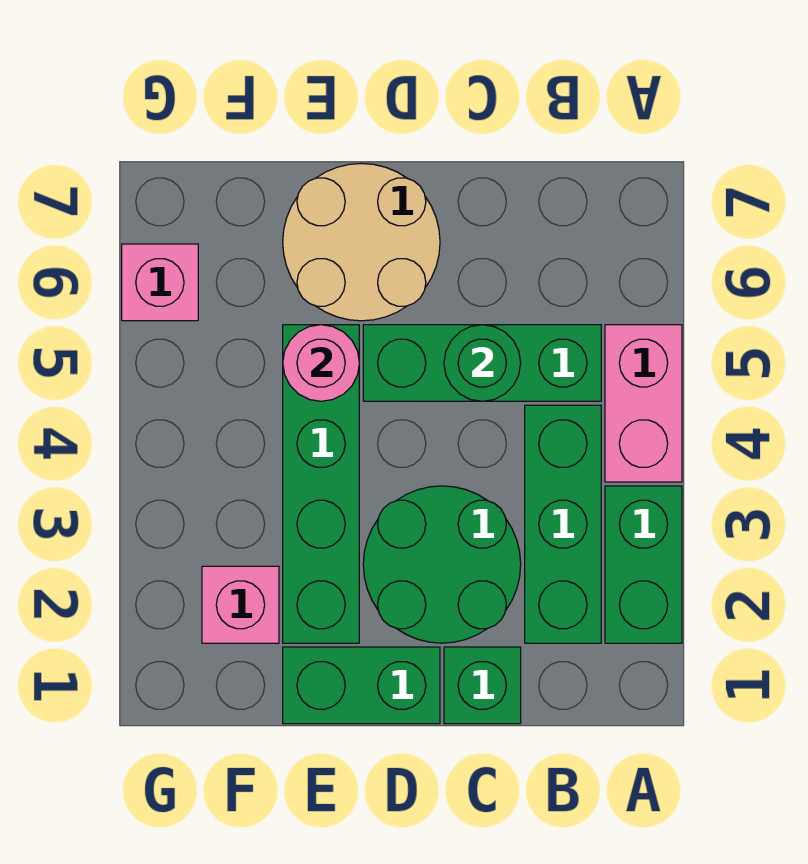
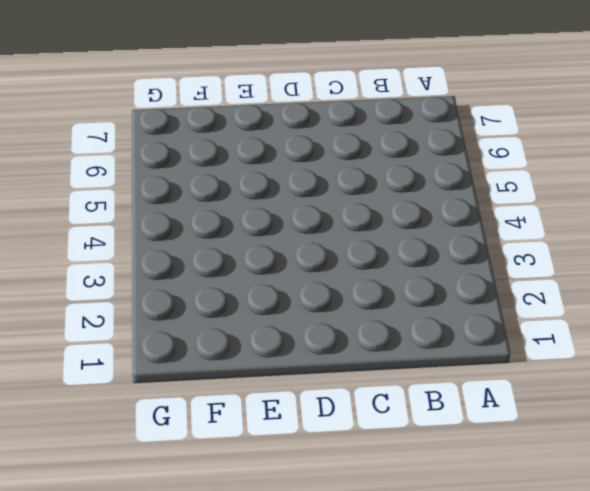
none -> green brick A2:A3 level 1
none -> pink brick A4:A5 level 1
none -> green brick B2:B4 level 1

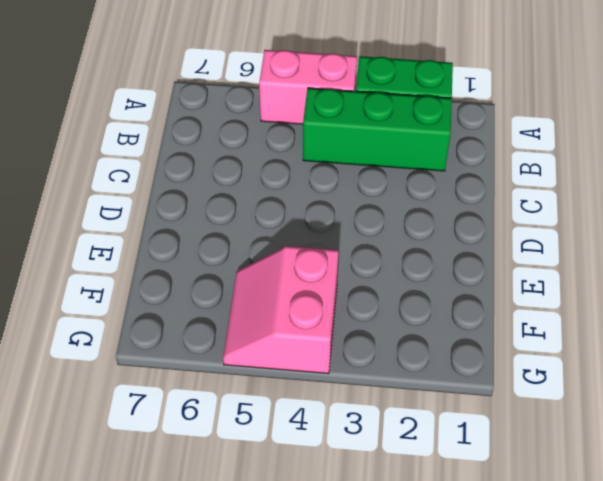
pink slope F4:G5 level 1 top 4 -> none
none -> green brick B5:D5 level 1
none -> green brick C1 level 1
none -> green round brick C2:D3 level 1

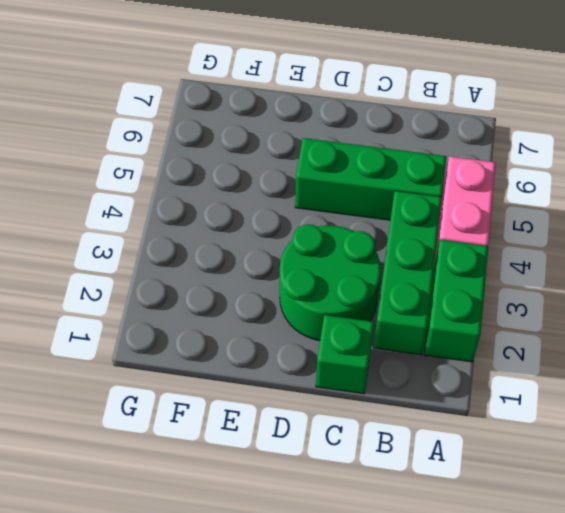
none -> green brick D1:E1 level 1
none -> tan round brick D6:E7 level 1
none -> green brick E2:E5 level 1

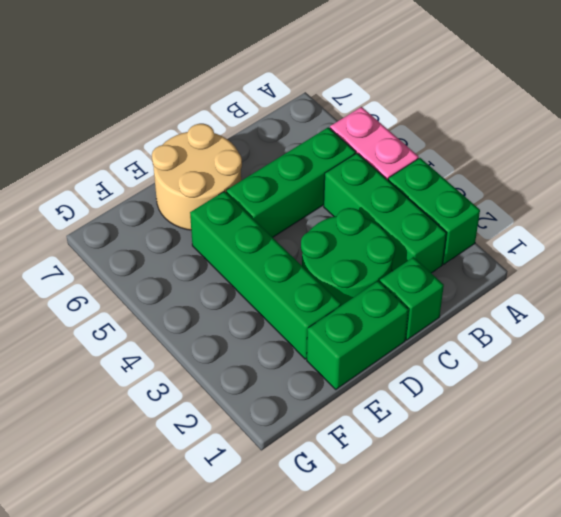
none -> pink brick F2 level 1
none -> pink brick G6 level 1
none -> green round brick C5 level 2

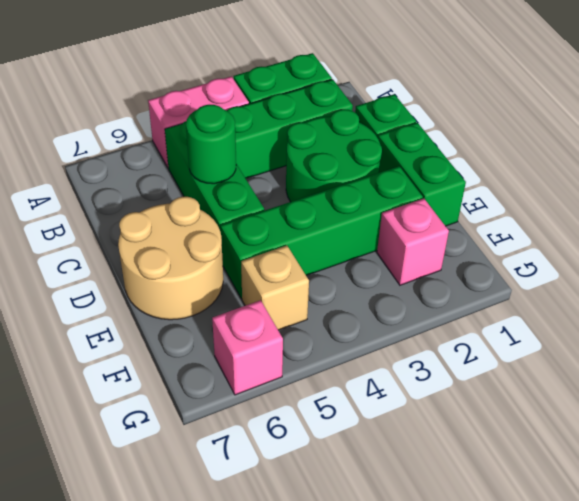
tan brick F5 level 1 -> none
none -> pink round brick E5 level 2

